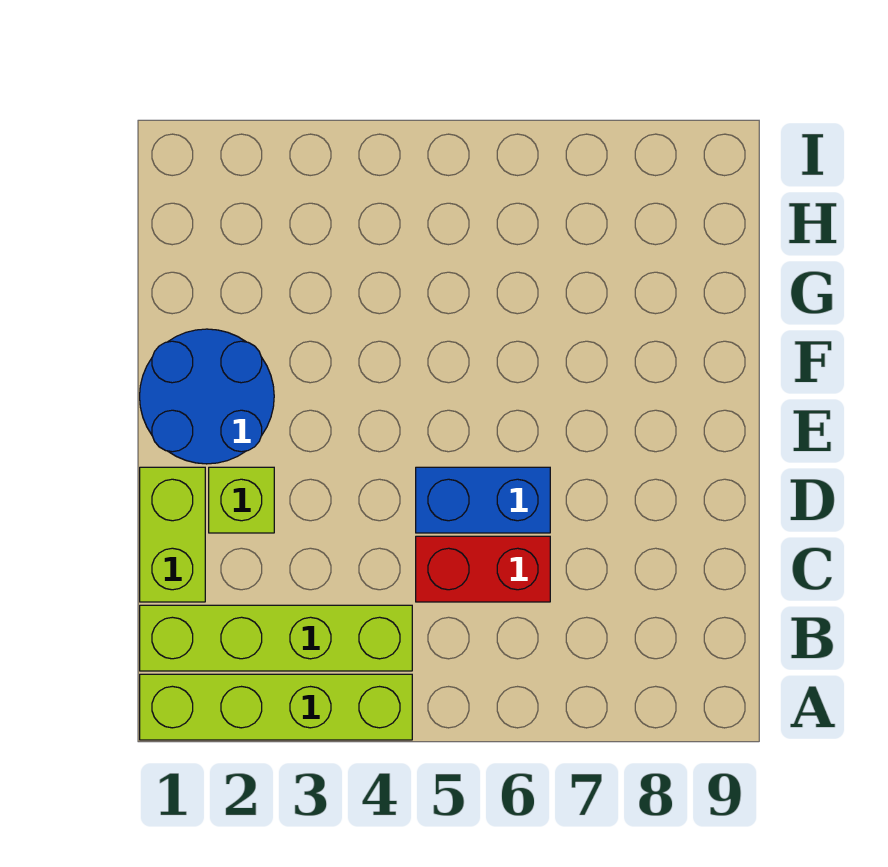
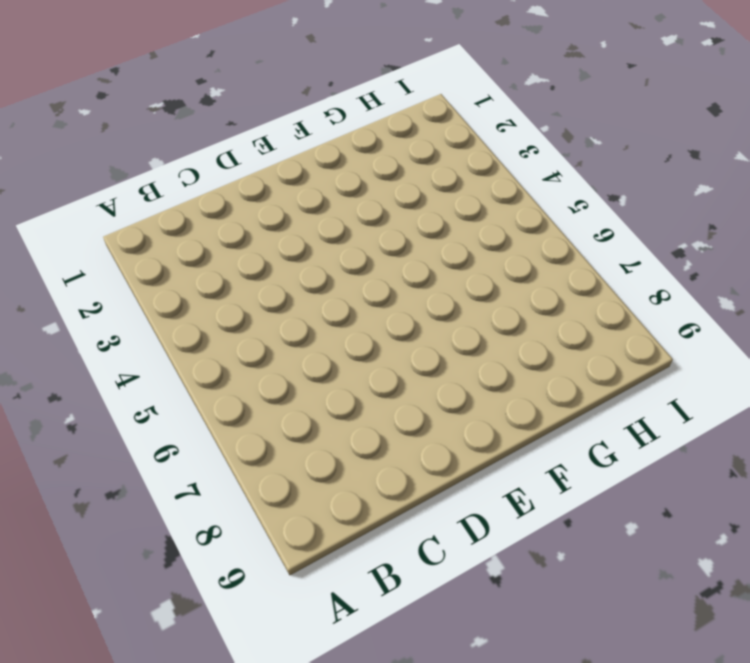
none -> lime brick A1:A4 level 1
none -> lime brick B1:B4 level 1

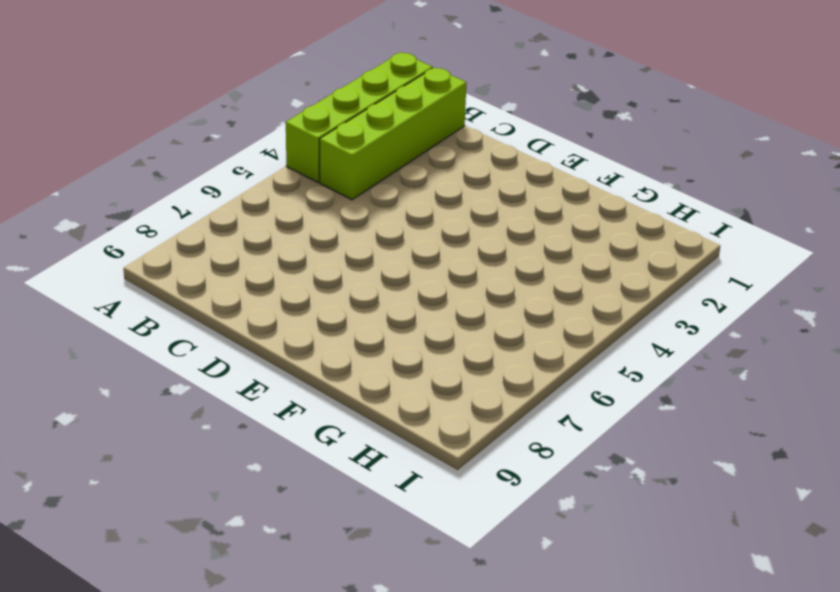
none -> lime brick C1:D1 level 1
none -> red brick C5:C6 level 1

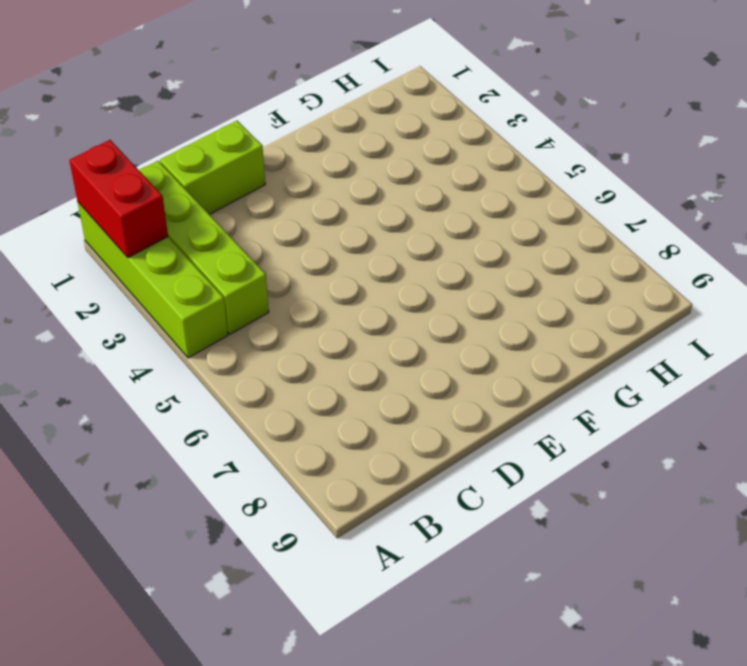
red brick A1:A2 level 2 -> red brick C5:C6 level 1
none -> lime brick D2 level 1
none -> blue brick D5:D6 level 1

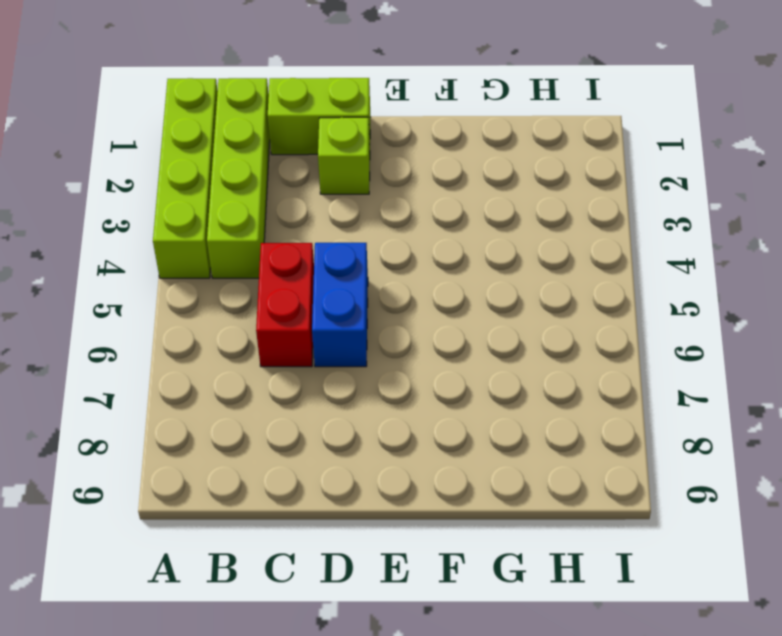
none -> blue round brick E1:F2 level 1

